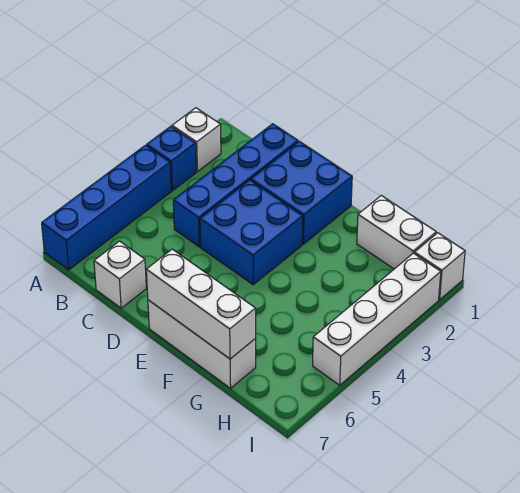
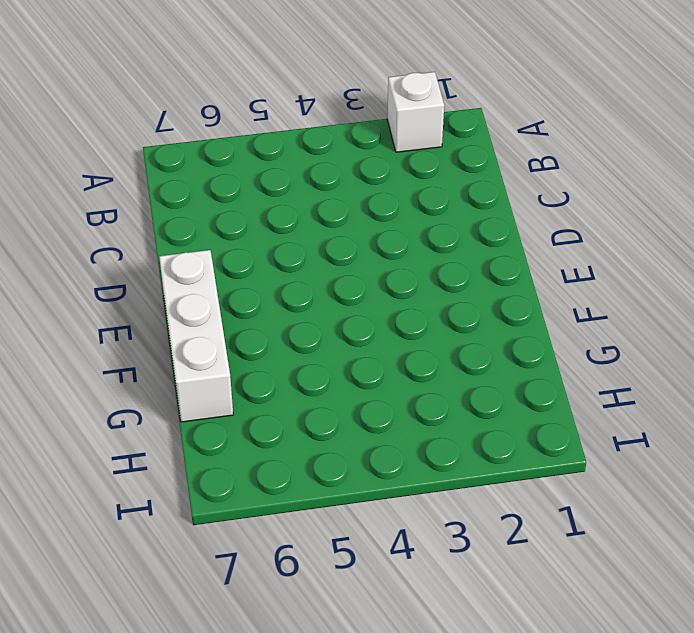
none -> blue brick A3 level 1
none -> blue brick A4:A7 level 1
none -> blue brick C1:C4 level 1

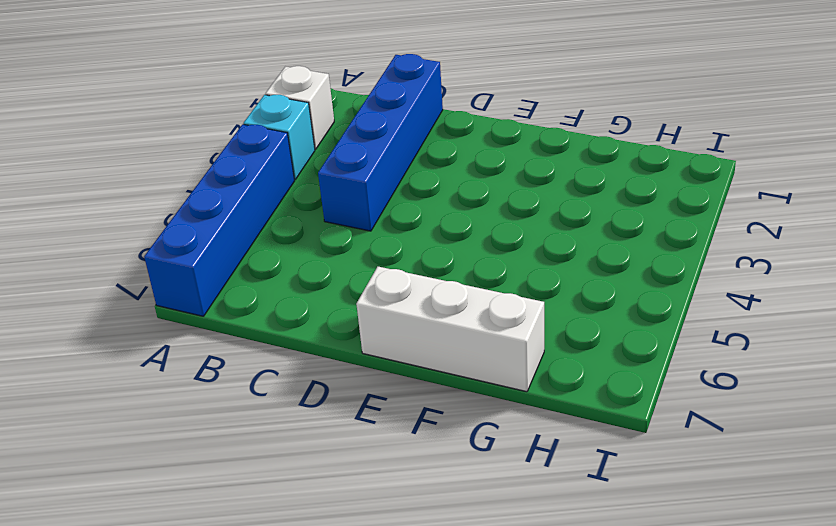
cyan brick A3 level 1 -> blue brick A3 level 1
none -> white brick C7 level 1
none -> blue brick D1:E2 level 1
none -> blue brick D3:E4 level 1

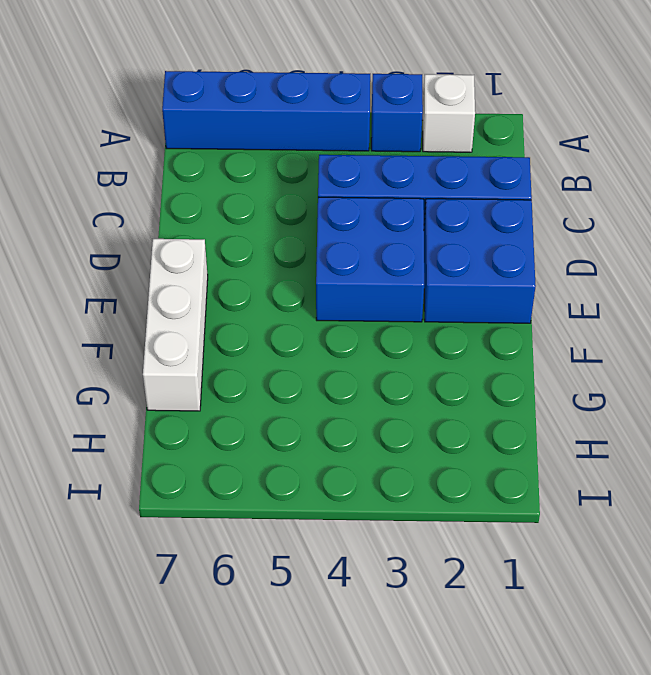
none -> white brick C7 level 1
none -> white brick G1:H1 level 1
none -> white brick I1 level 1

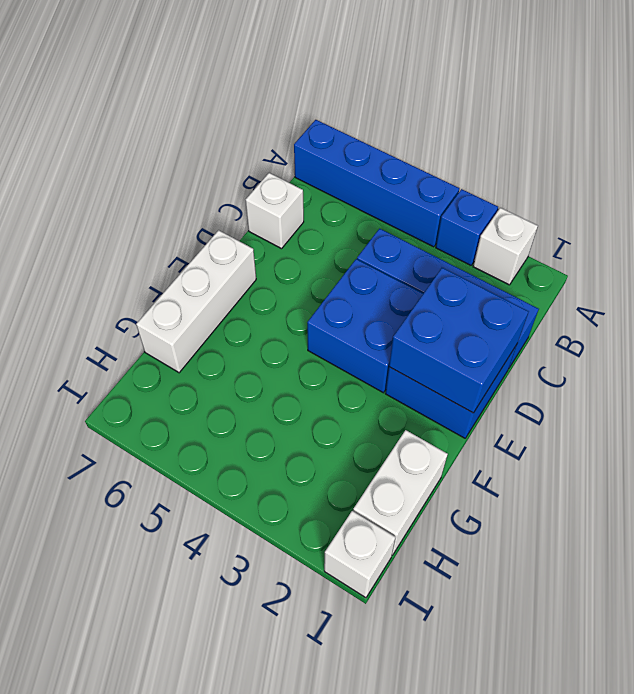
blue brick D1:E2 level 2 -> none
none -> white brick I2:I5 level 1
none -> white brick E7:G7 level 2

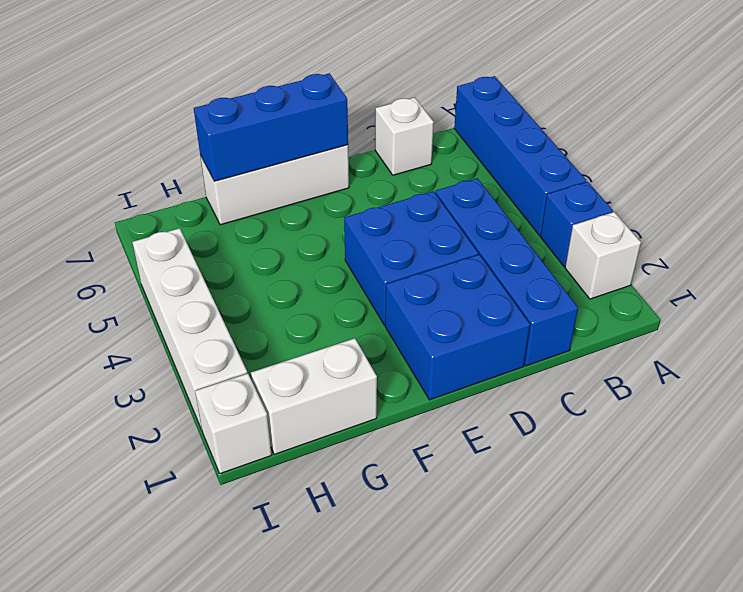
blue brick E7:G7 level 2 -> white brick E7:G7 level 2

